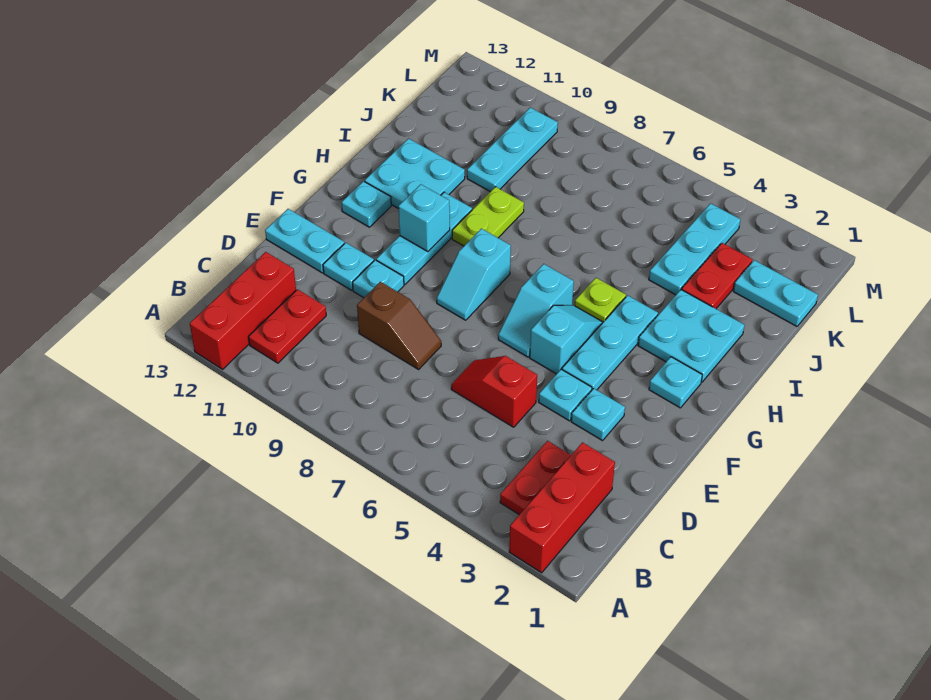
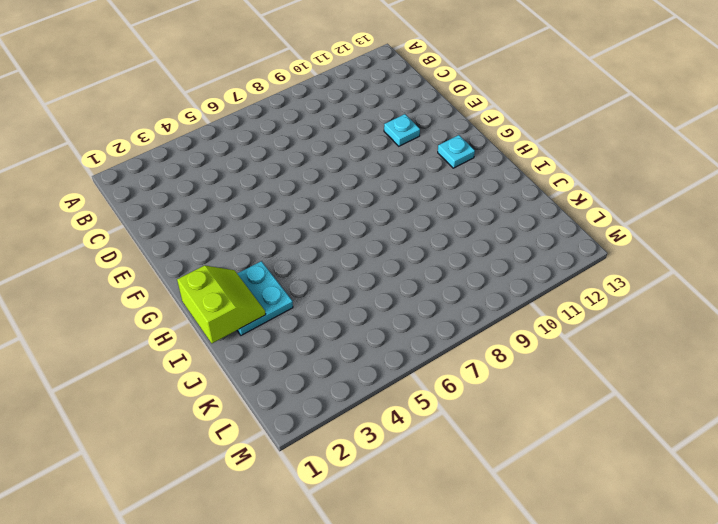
lime slope H1:I2 level 2 top 1 -> none
none -> red brick A2:C2 level 1
none -> red brick A12:C12 level 1
none -> red plate B3:C3 level 1

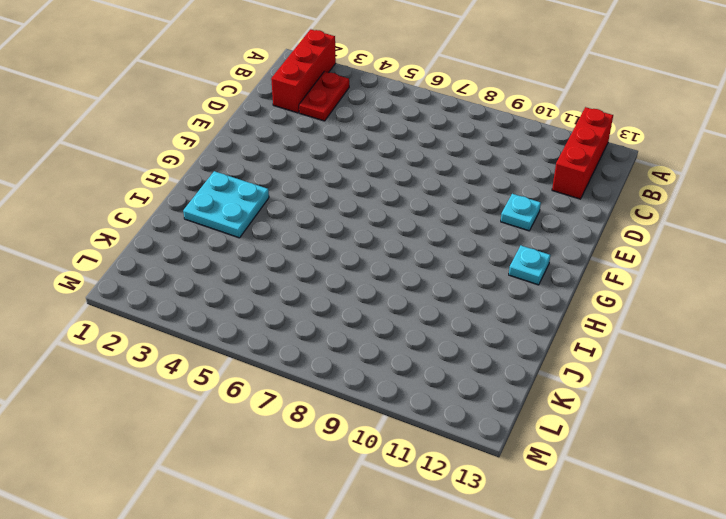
none -> red plate B11:C11 level 1
none -> red slope D5:D6 level 1 top 5
none -> brown slope D8:D9 level 1 top 9

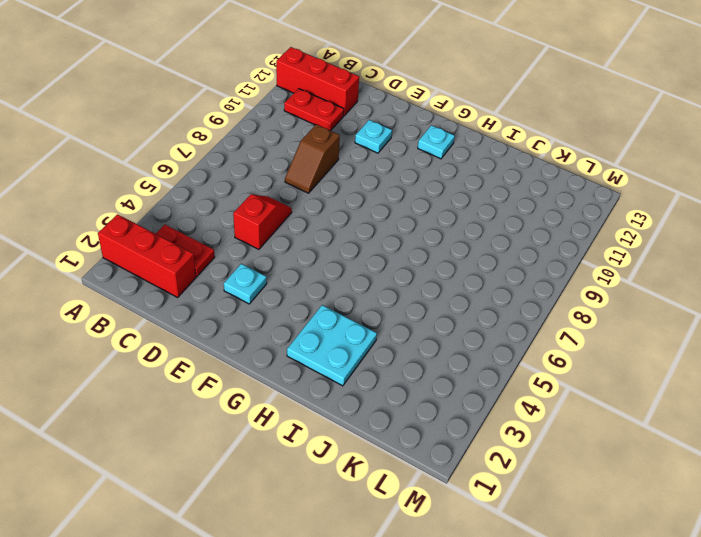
none -> cyan plate E4 level 1
none -> cyan plate E10 level 1
none -> cyan plate E12:E13 level 1

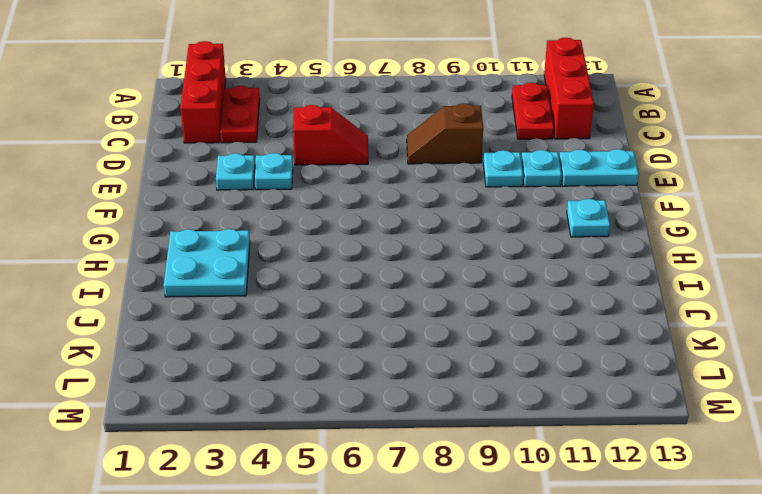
none -> cyan plate F4:H4 level 1
none -> cyan slope F5:G5 level 1 top F
none -> cyan slope F6:G6 level 1 top G

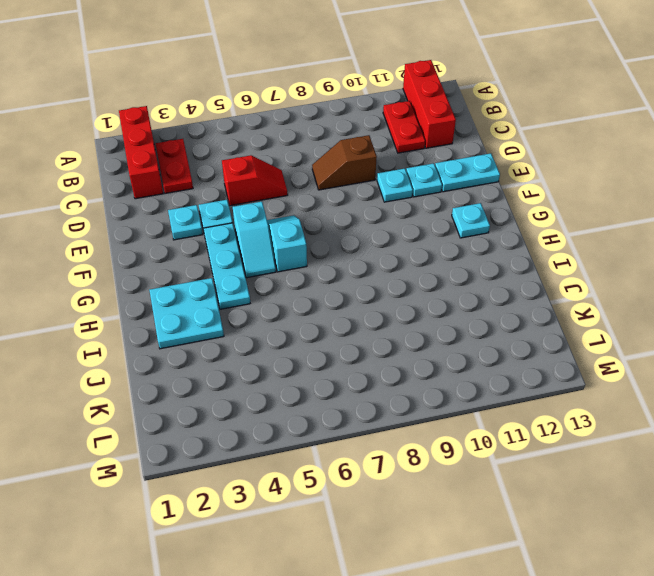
none -> cyan slope F8:G8 level 1 top G
none -> cyan plate F10:H10 level 1
none -> cyan plate G2 level 1

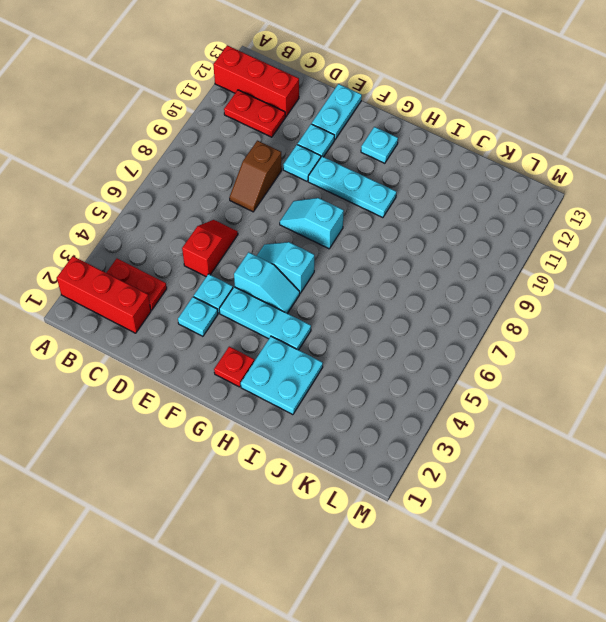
red plate G2 level 1 -> cyan plate G2 level 1
none -> lime plate H5 level 1
none -> lime plate H9:I9 level 1
none -> cyan plate H11:I12 level 1

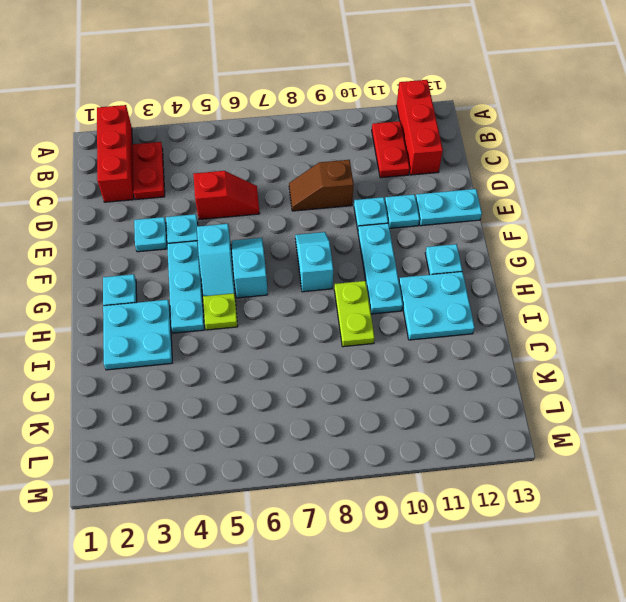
none -> red plate J3:K3 level 1
none -> cyan plate J4:L4 level 1
none -> cyan plate J10:L10 level 1

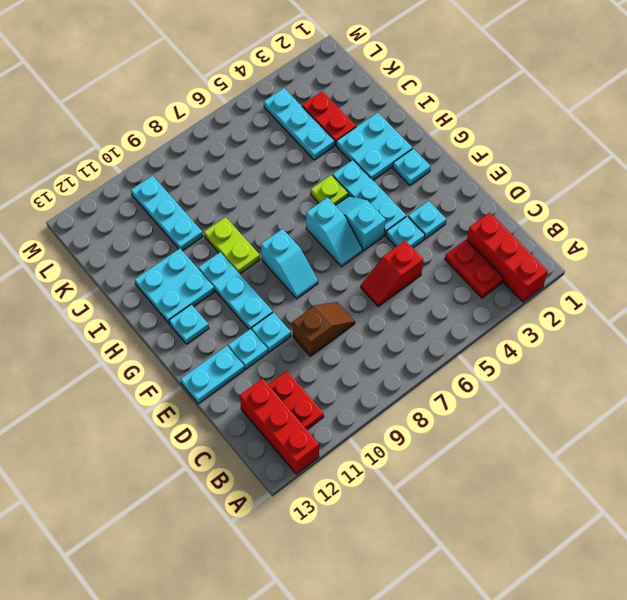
none -> cyan plate K1:K2 level 1
none -> cyan brick G10 level 2

